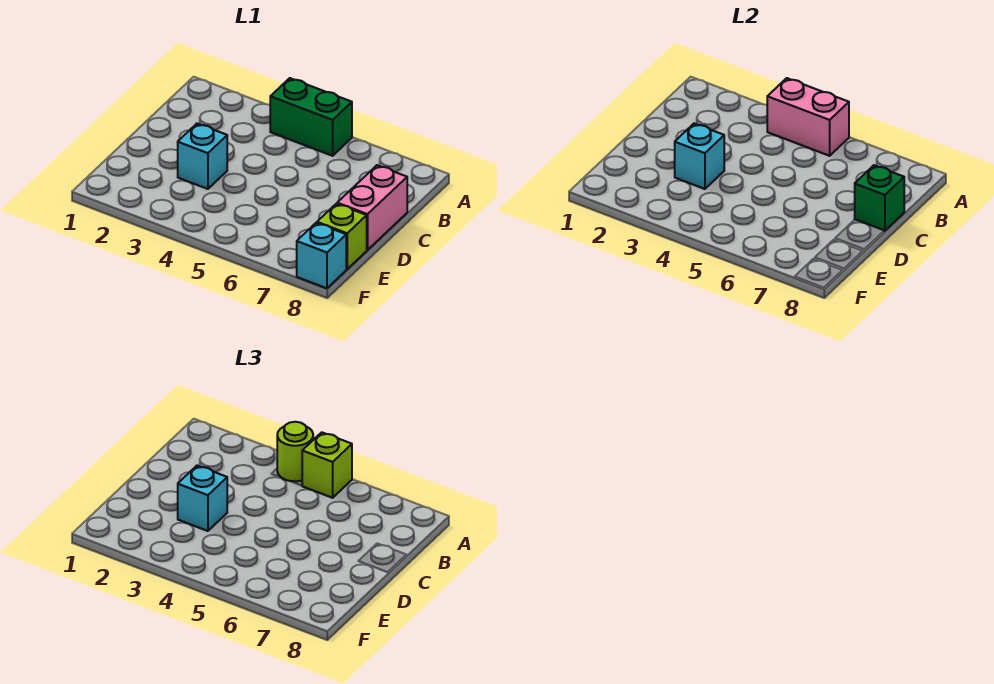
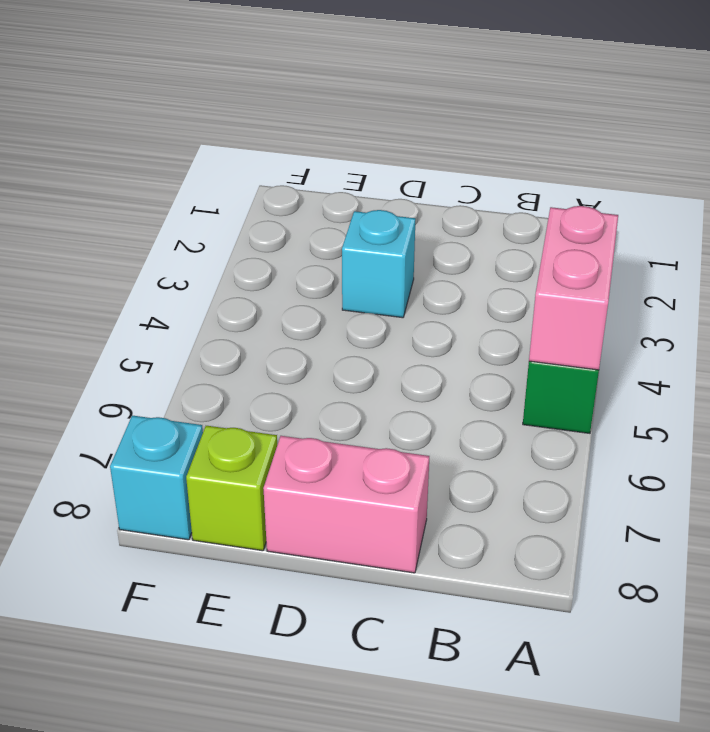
none -> green brick C8 level 2
none -> cyan brick D3 level 2

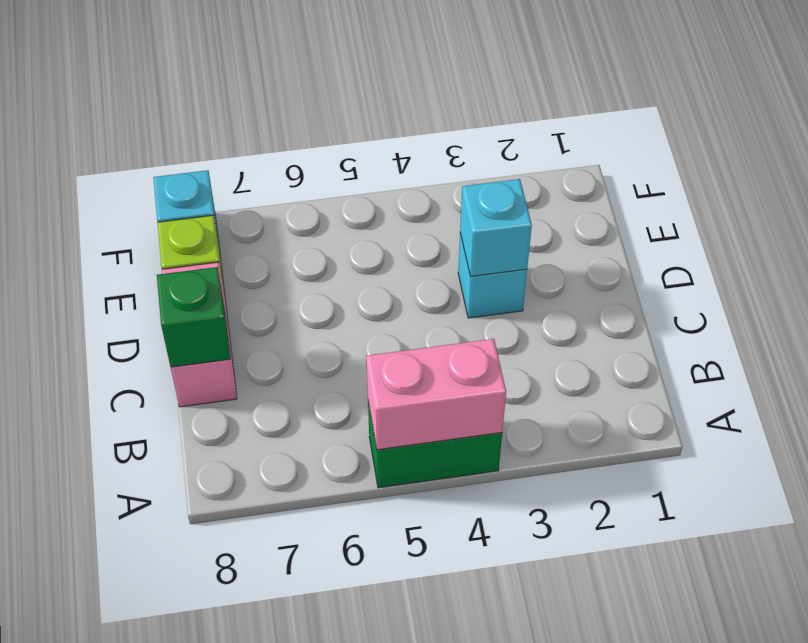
none -> lime round brick A4 level 3
none -> lime brick A5 level 3

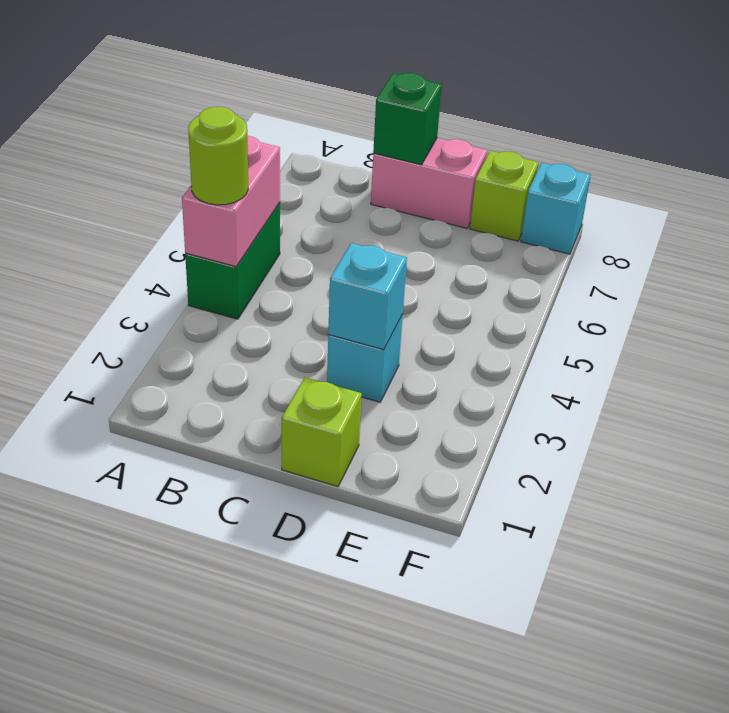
lime brick D1 level 1 -> lime brick A5 level 3
none -> cyan brick D3 level 3

